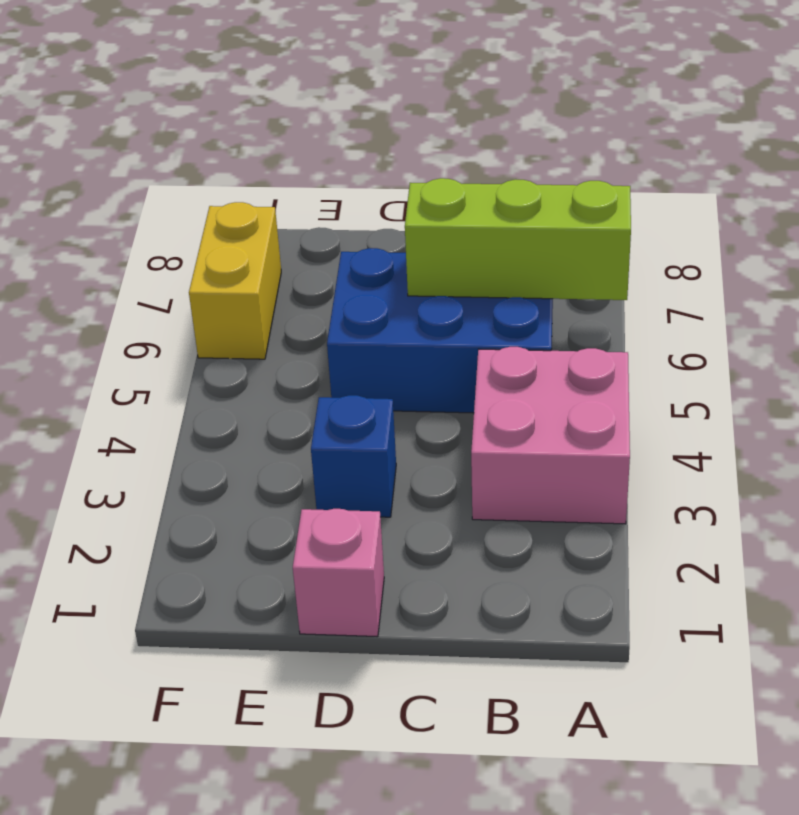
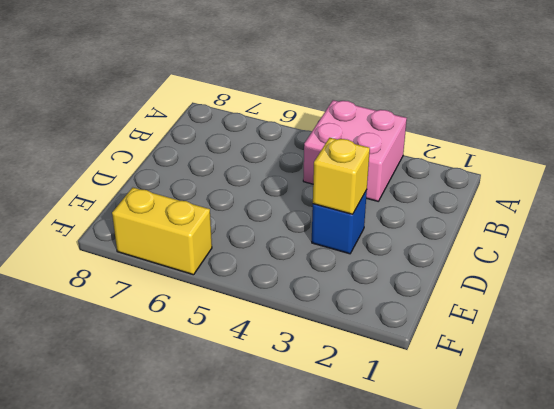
yellow brick D3 level 2 -> none
none -> blue brick B5:D6 level 1
none -> pink brick D1 level 1

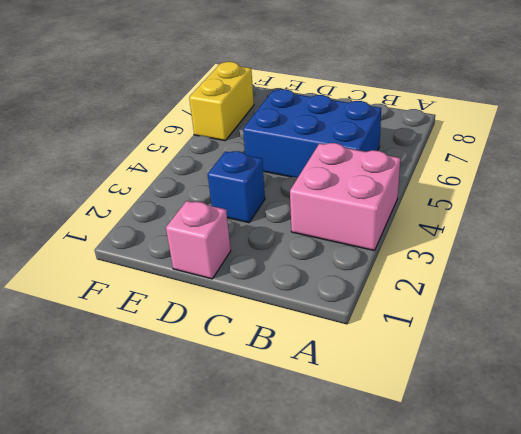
none -> lime brick A6:C6 level 2

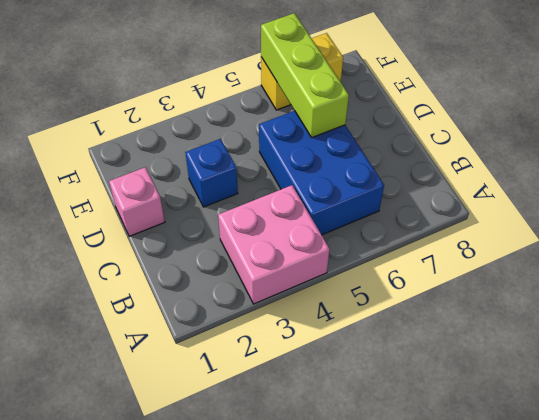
lime brick D6:F6 level 2 -> lime brick A6:C6 level 2

